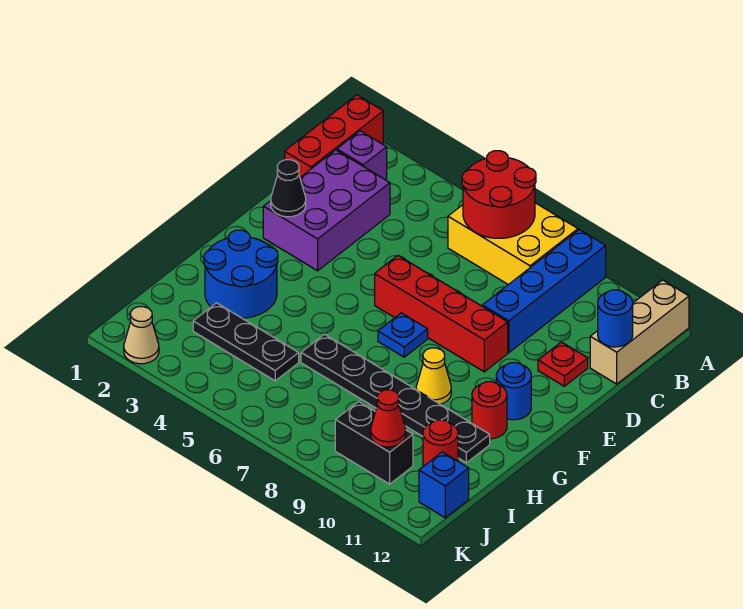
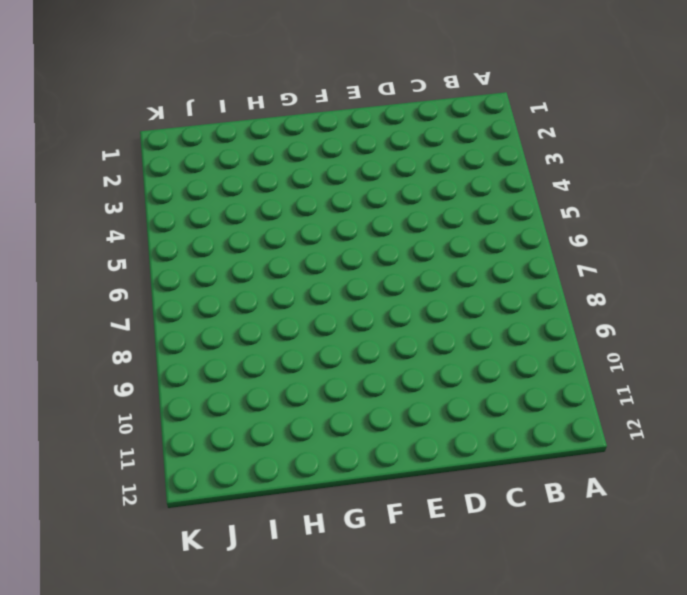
none -> red brick A1:C1 level 1
none -> yellow brick A6:B8 level 1
none -> blue brick A9:D9 level 1

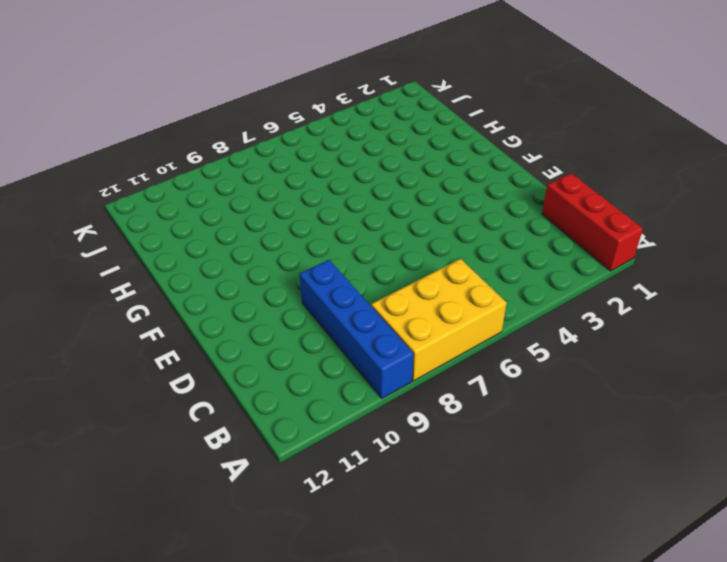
none -> tan brick A12:C12 level 1
none -> purple brick B2 level 1
none -> purple brick C2:E3 level 1

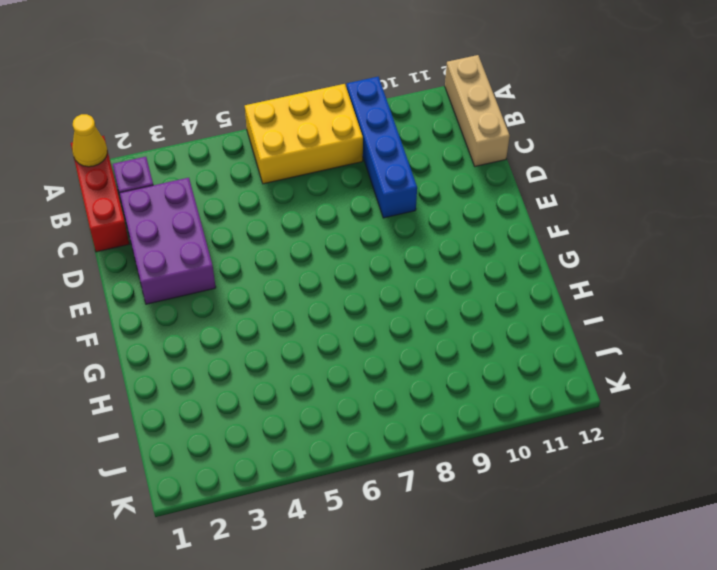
yellow cone A1 level 2 -> yellow cone G9 level 1
none -> red plate D11 level 1
none -> red brick E6:E9 level 1
none -> blue plate F7 level 1

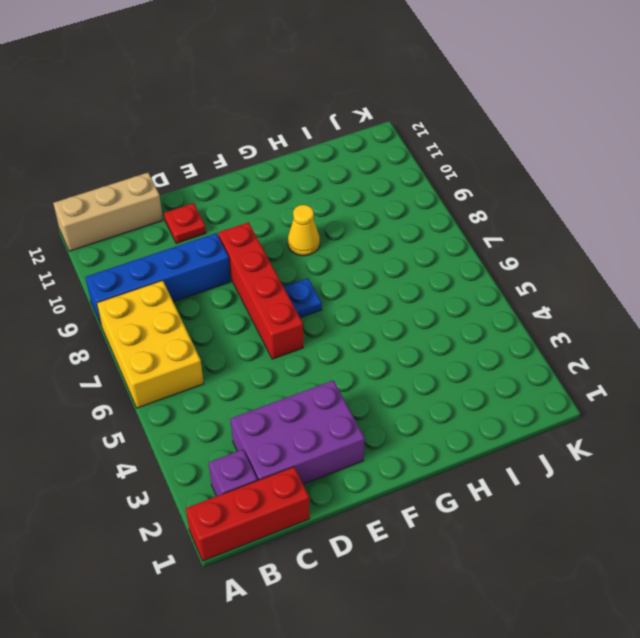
none -> blue round brick F11 level 1
none -> blue round brick G2:H3 level 1
none -> red round brick G11 level 1

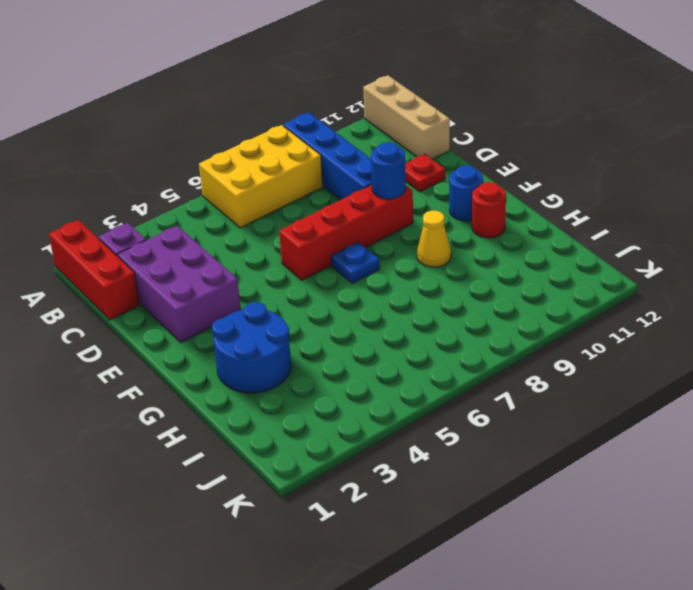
blue round brick E9 level 2 -> blue round brick C12 level 2
none -> black plate H6:H11 level 1
none -> black plate I3:I5 level 1
none -> red round brick I11 level 1

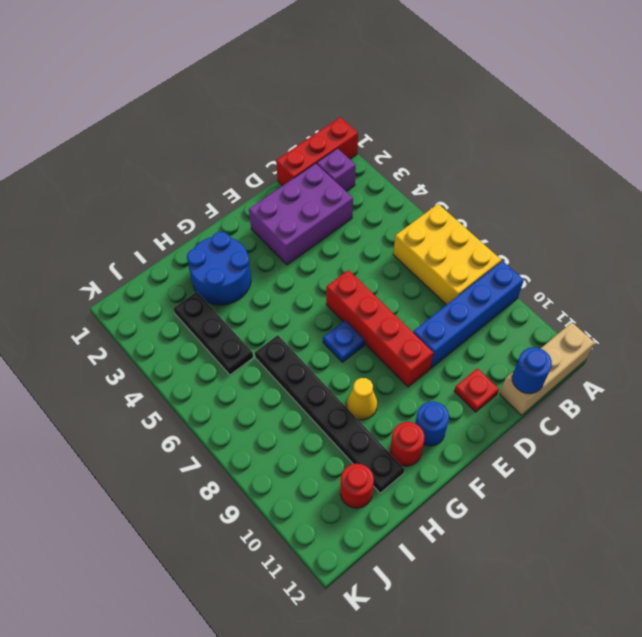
none -> black brick J9:J10 level 1
none -> blue brick J12 level 1
none -> tan cone K2 level 1

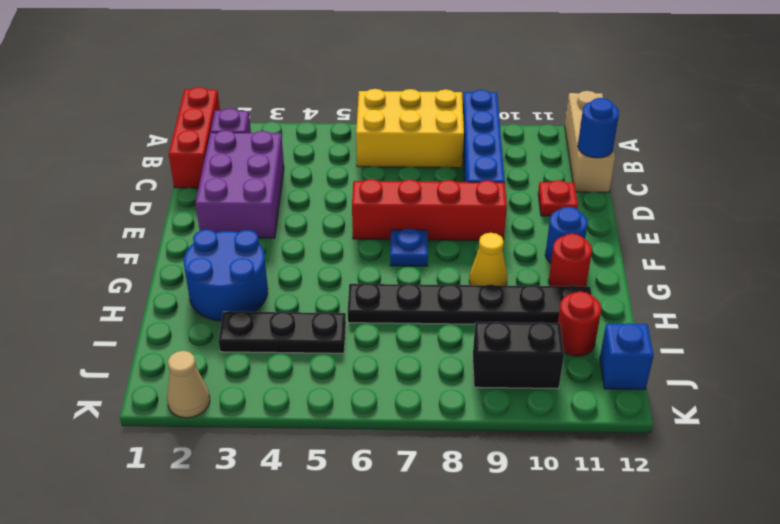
none -> red round brick A6:B7 level 2
none -> black cone E2 level 2
none -> red cone J10 level 2

